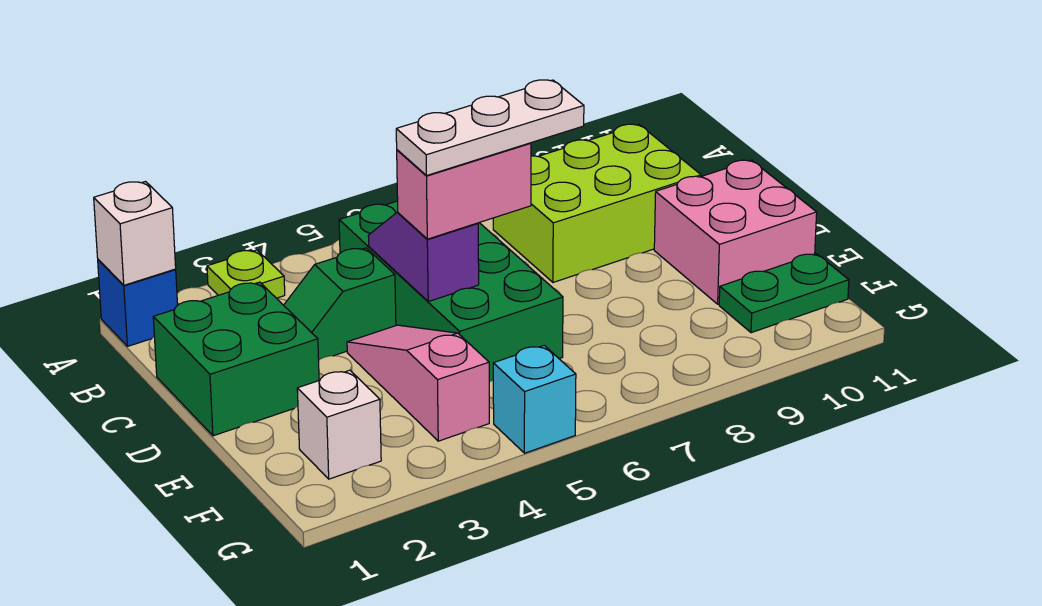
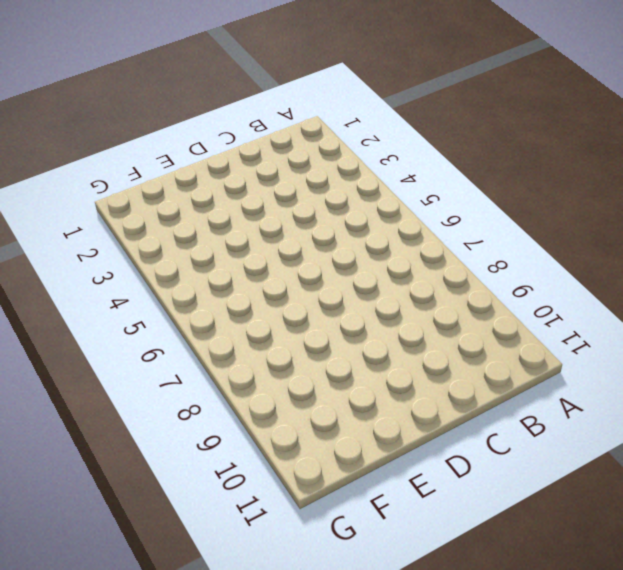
none -> blue brick A1 level 1
none -> lime plate A3 level 1
none -> green brick B5:E6 level 1

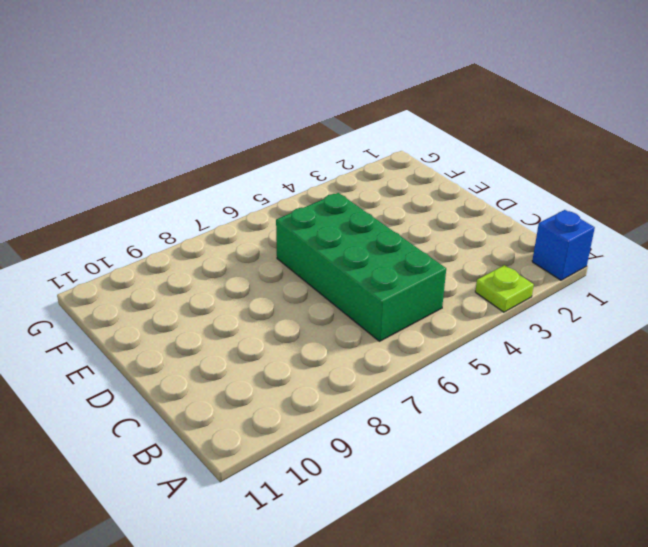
none -> lime brick B8:C10 level 1
none -> green brick C1:D2 level 1
none -> green slope C3:C4 level 1 top 4

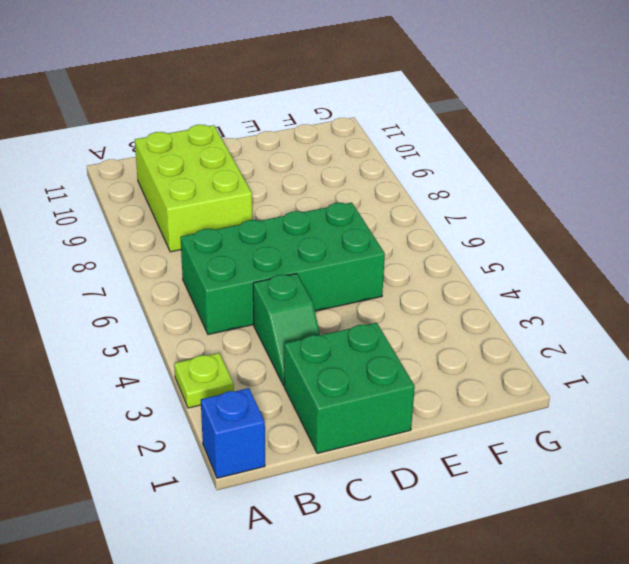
none -> pink slope D4:F4 level 1 top F
none -> pink brick D10:E11 level 1
none -> white brick F2 level 1

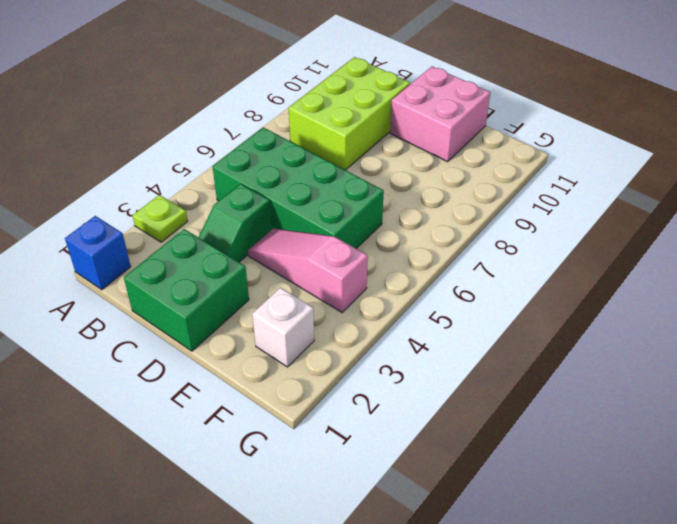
none -> green plate F10:F11 level 1
none -> cyan brick G5 level 1
none -> white brick A1 level 2

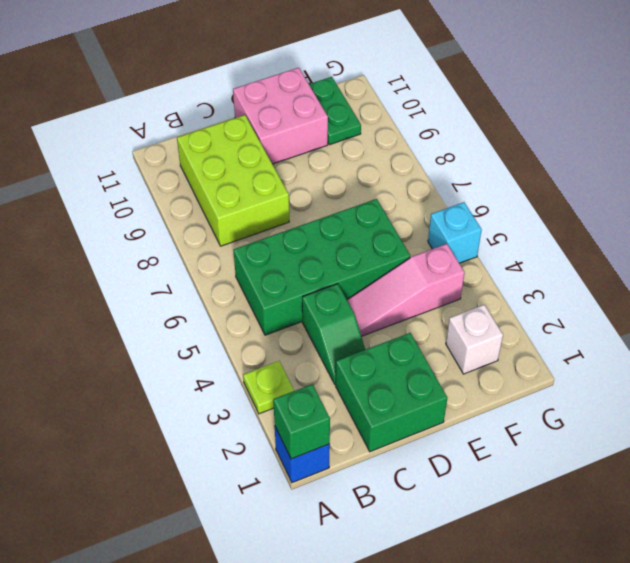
green brick A1 level 2 -> white brick A1 level 2
none -> purple slope C5:D5 level 2 top D
none -> pink brick D5:D6 level 3
none -> white plate D5:D7 level 4

